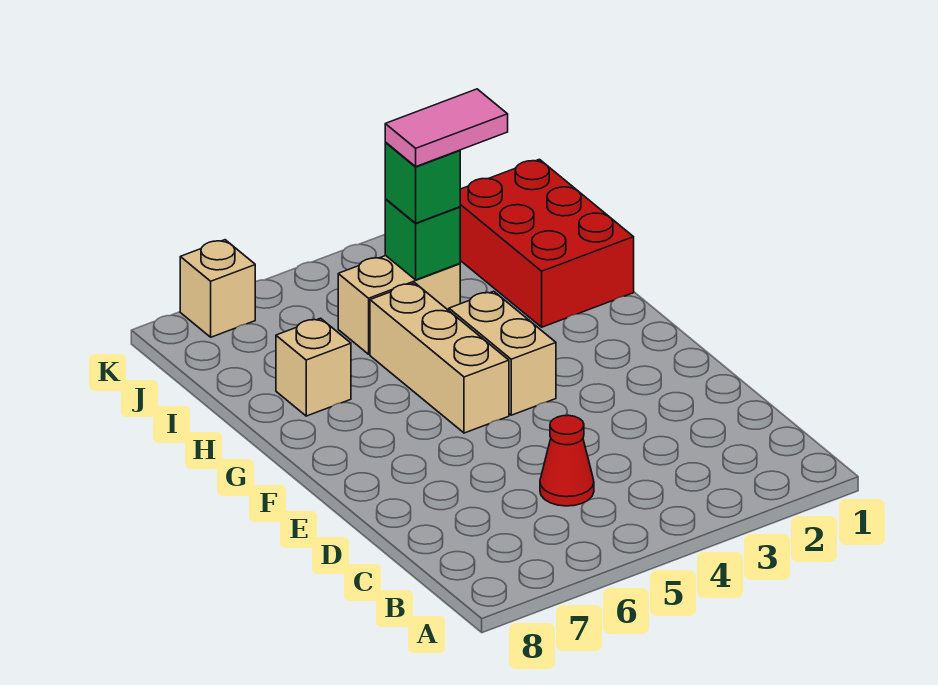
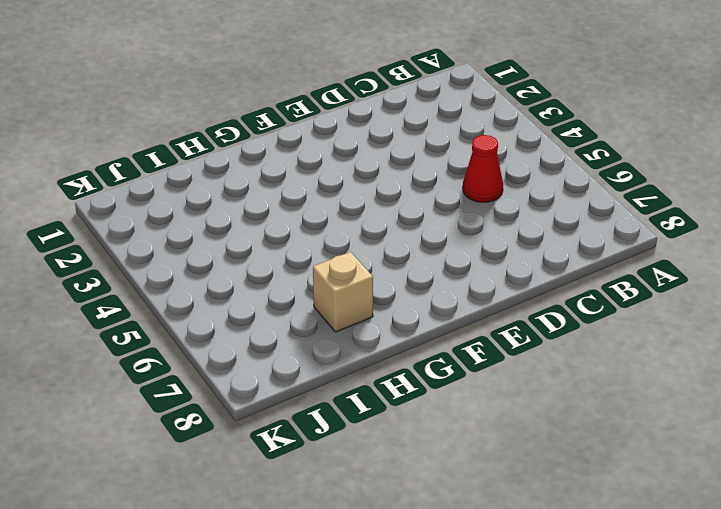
none -> tan brick F4:G4 level 1
none -> tan brick F5:H5 level 1

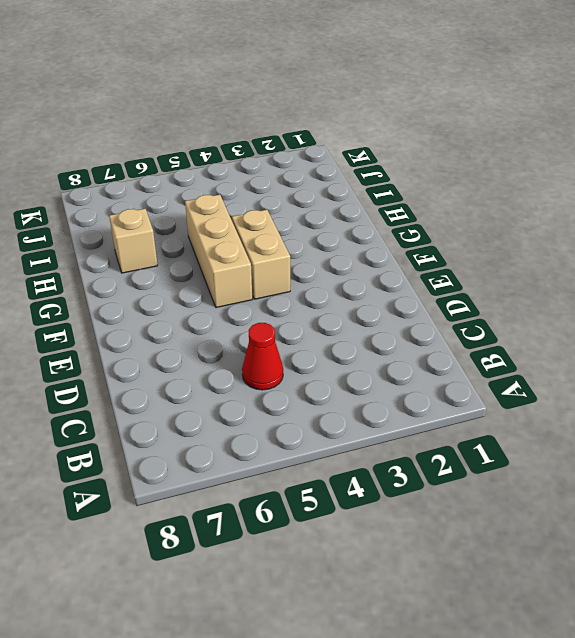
none -> red brick H1:J2 level 1
none -> tan brick I4:I5 level 1

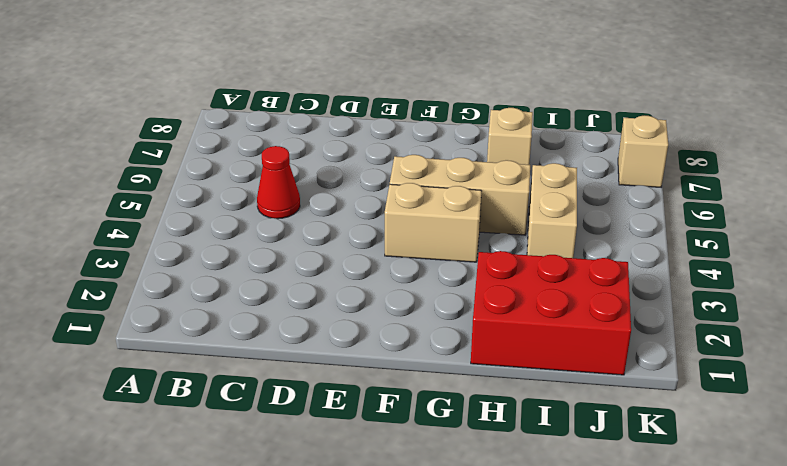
none -> green brick I4 level 2
none -> green brick I4 level 3

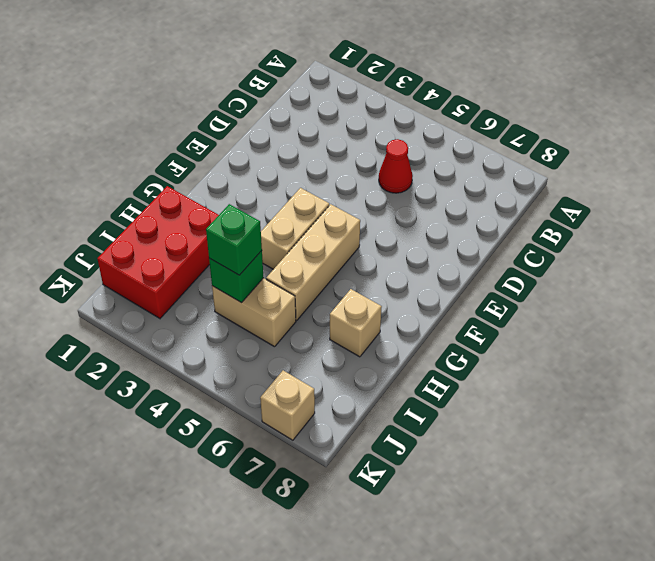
none -> pink tile I3:I4 level 4

